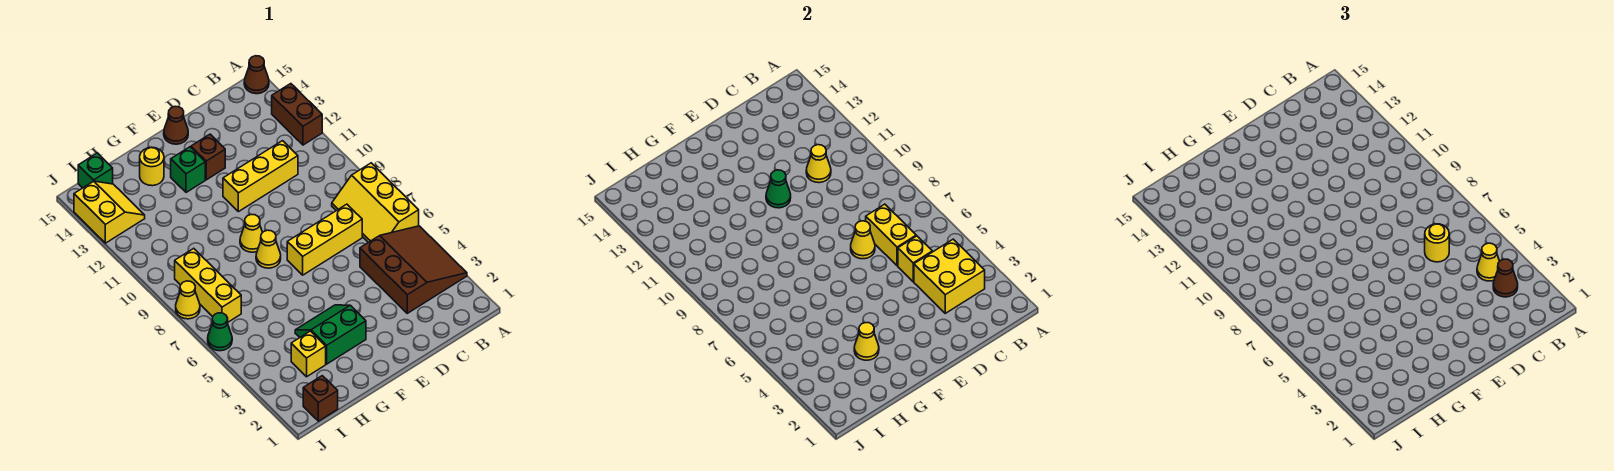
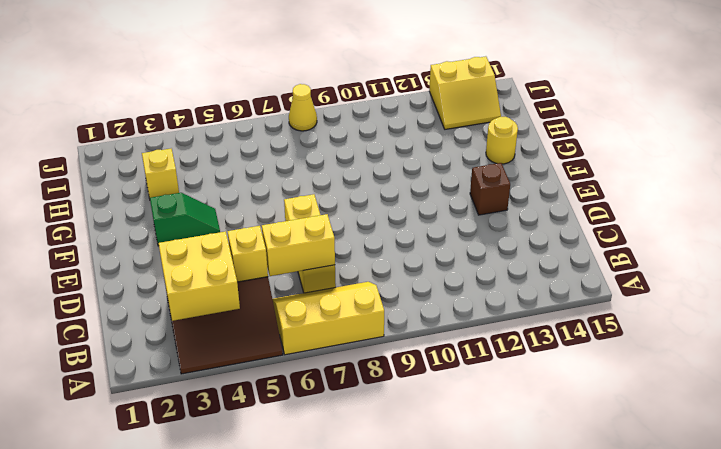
green slope F3:F4 level 1 top 3 -> green slope F3:G4 level 1 top 3
none -> brown brick A12:A13 level 1
none -> brown cone A15 level 1
none -> yellow brick C11:E11 level 1
none -> brown cone E15 level 1

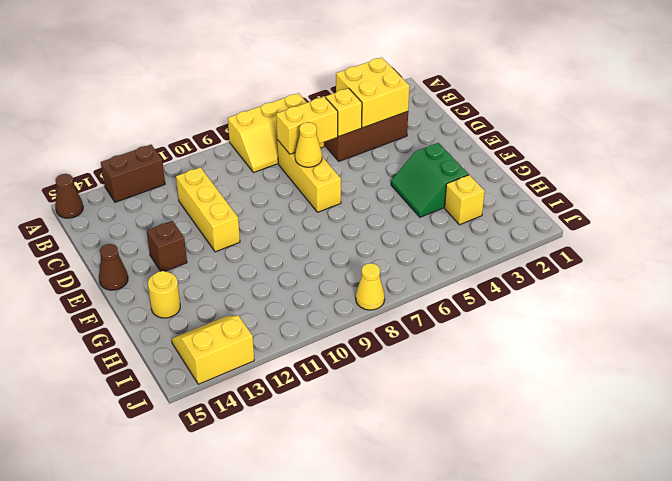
none -> yellow cone F8 level 1
none -> yellow cone F9 level 1
none -> green brick F13 level 1
none -> brown brick I1 level 1

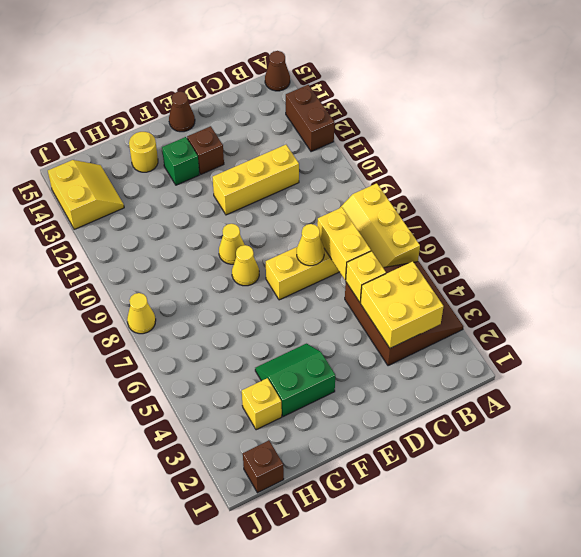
none -> yellow brick I7:I9 level 1
none -> green brick I15 level 1
none -> green cone J6 level 1
none -> yellow cone C11 level 2

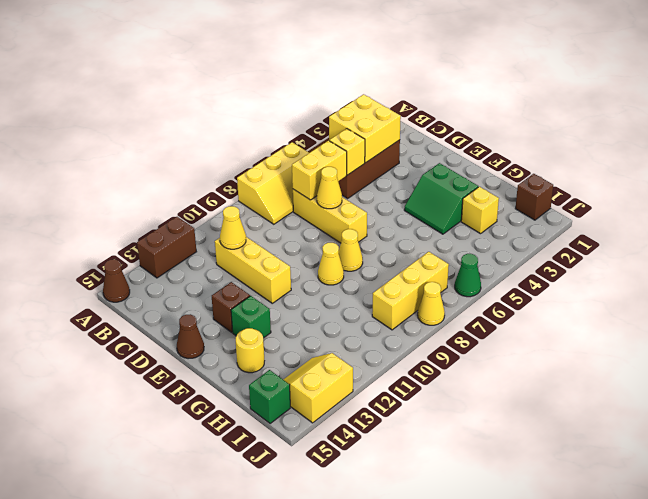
none -> green cone E11 level 2
none -> yellow cone G3 level 2
none -> brown cone B3 level 3
none -> yellow cone B4 level 3

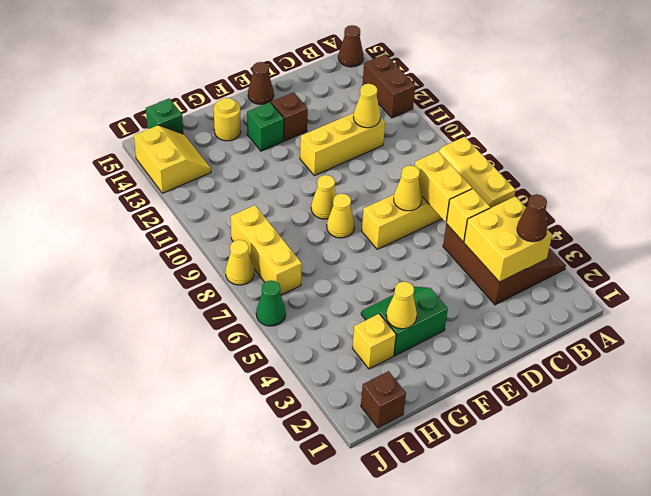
none -> green cone E11 level 2
none -> yellow cone B4 level 3
none -> yellow round brick C6 level 3

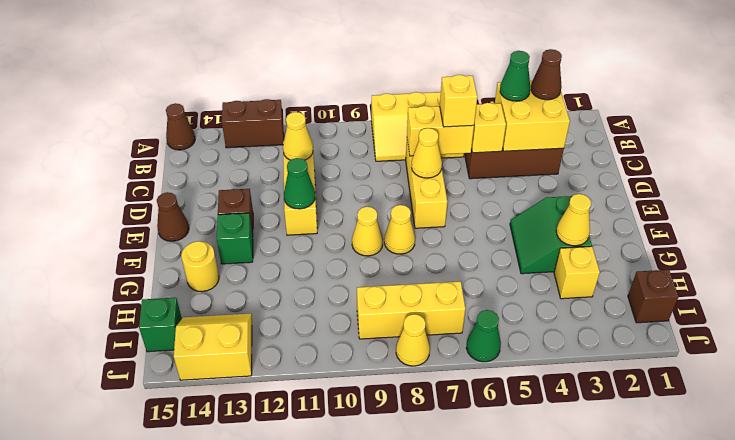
green cone B4 level 3 -> yellow cone B4 level 3
yellow brick C6 level 3 -> yellow round brick C6 level 3

